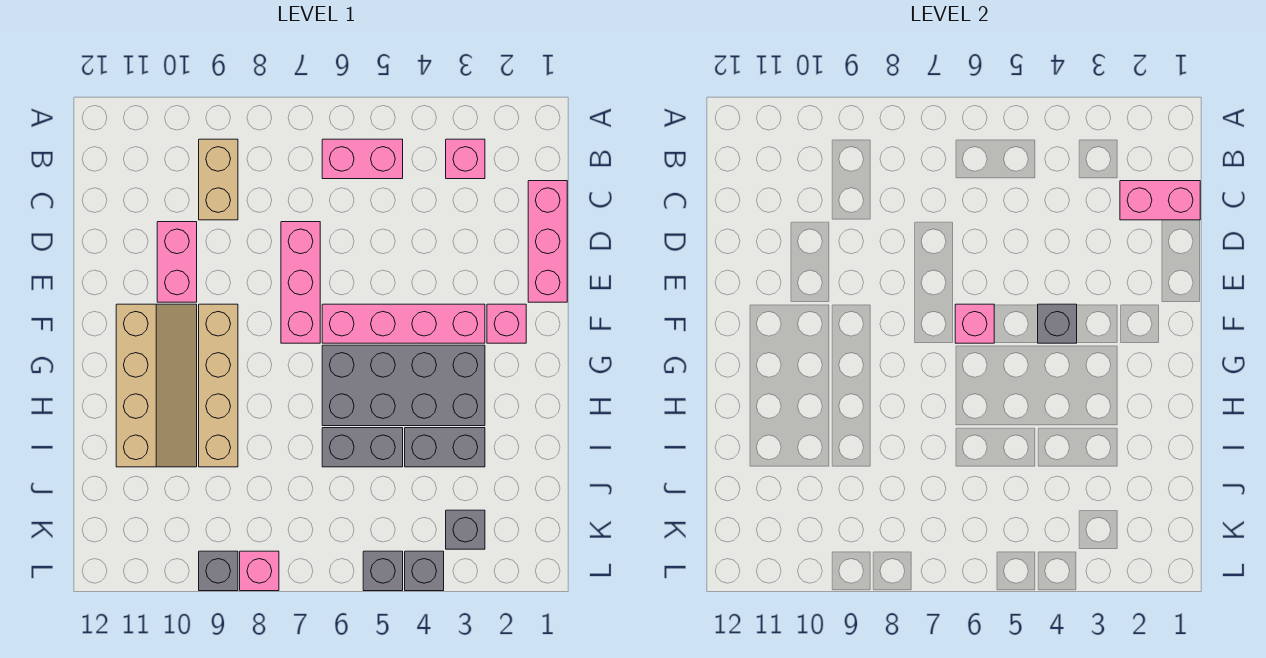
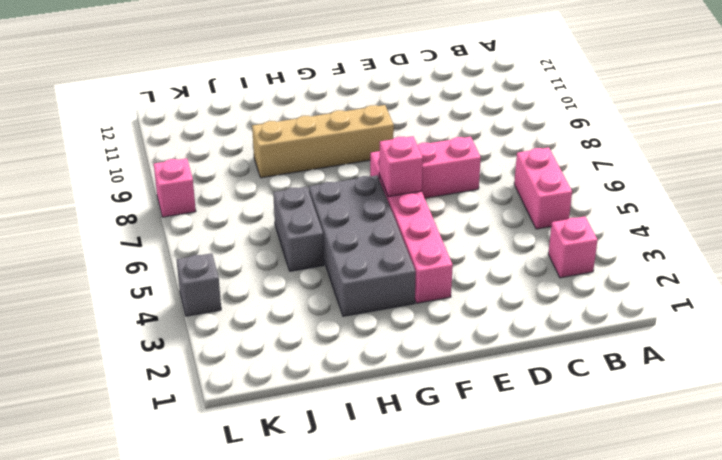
none -> tan brick B9:C9 level 1
none -> pink brick C1:E1 level 1
none -> pink brick D10:E10 level 1

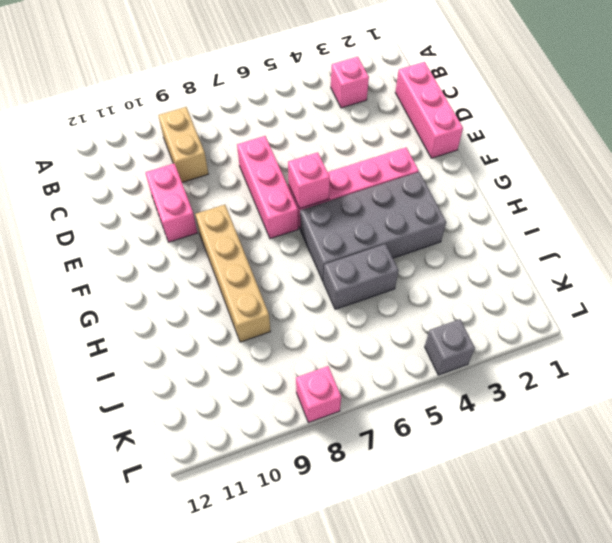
none -> pink brick B5:B6 level 1
none -> pink brick F2 level 1
none -> tan slope F10:I11 level 1 top 11

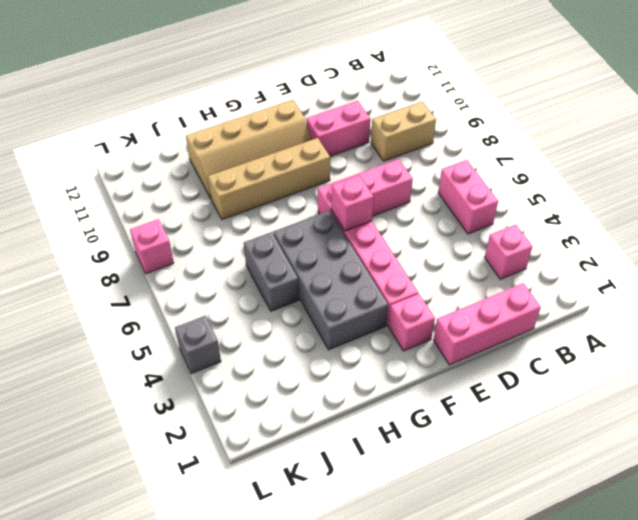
none -> grey brick I3:I4 level 1
none -> grey brick K3 level 1
none -> grey brick L5 level 1

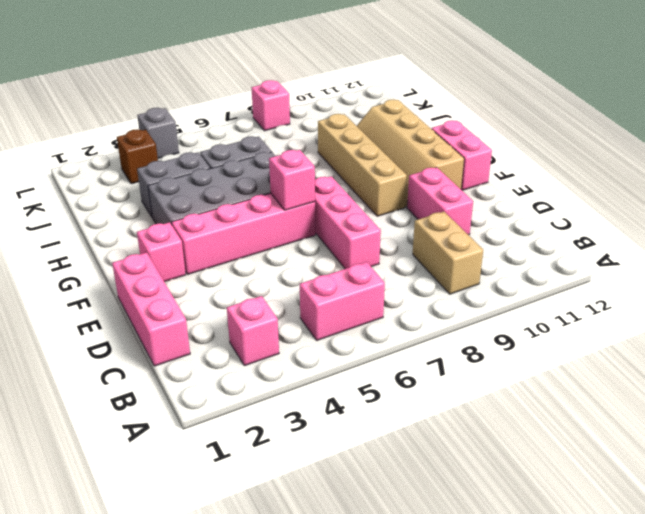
pink brick F12:G12 level 1 -> pink brick C1:C2 level 2
brown brick K3 level 1 -> grey brick K3 level 1
none -> grey brick L5 level 1
none -> grey brick L9 level 1
none -> grey brick F4 level 2

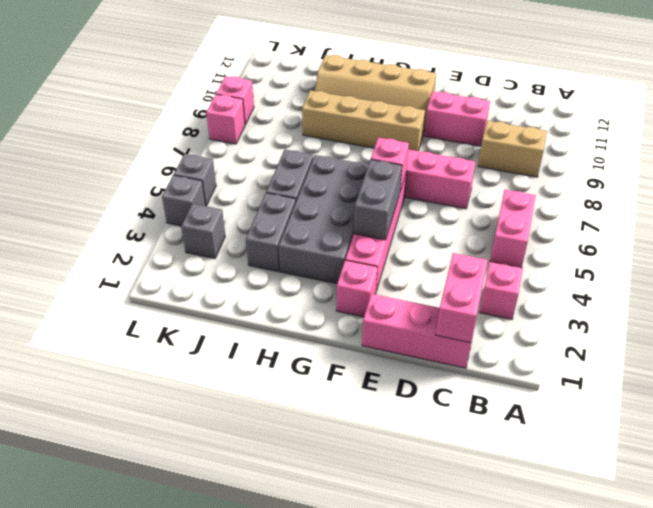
grey brick F4:F5 level 2 -> grey brick F4 level 2
pink brick L9 level 1 -> grey brick L9 level 1

